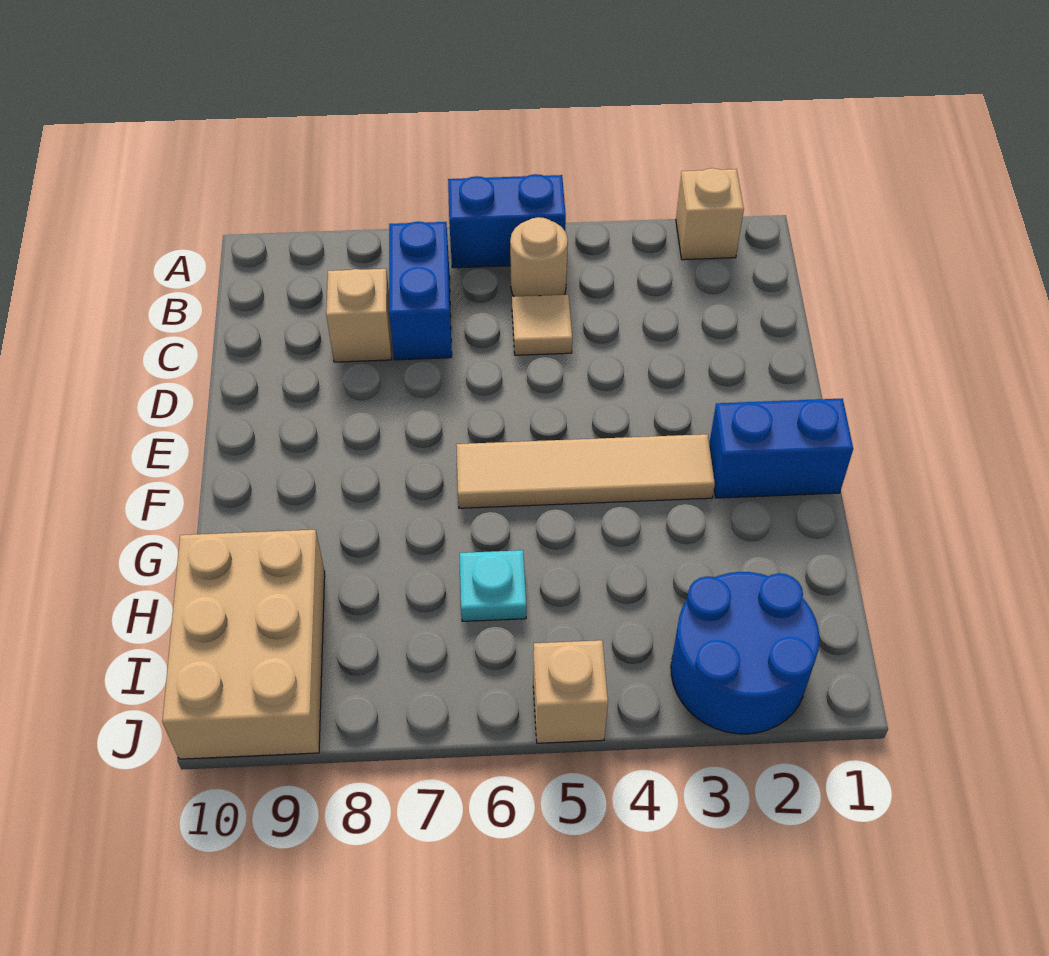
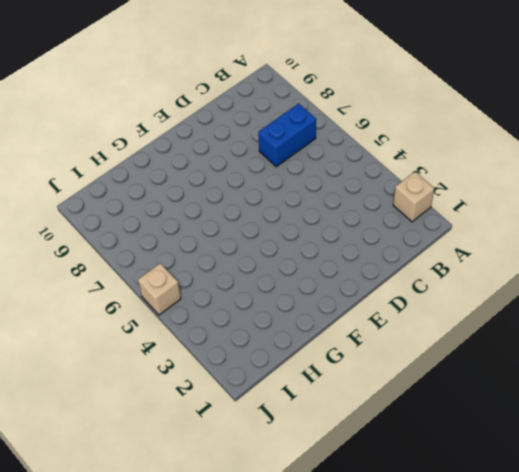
none -> blue brick A5:A6 level 1
none -> tan round brick B5 level 1
none -> tan tile C5 level 1

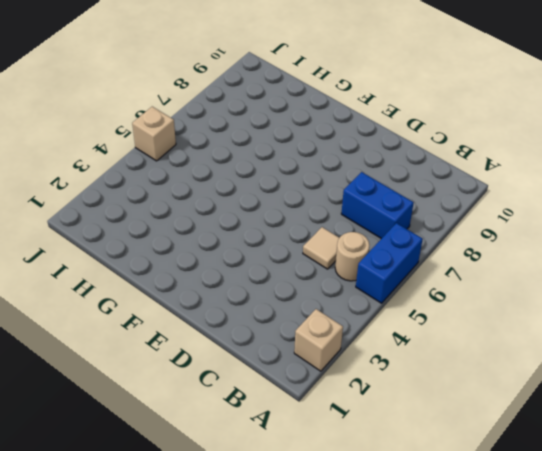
none -> tan brick C8 level 1
none -> blue brick F1:F2 level 1
none -> tan tile F3:F6 level 1

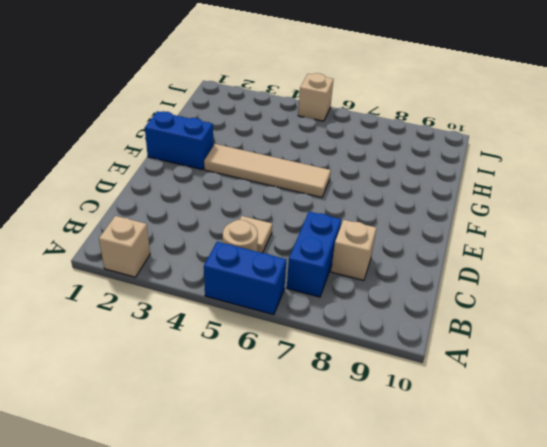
none -> cyan plate H6 level 1
none -> tan brick H9:J10 level 1
none -> blue round brick I2:J3 level 1

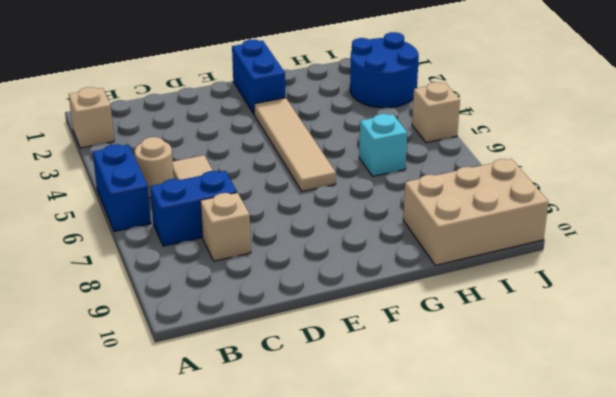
cyan brick H6 level 1 -> cyan plate H6 level 1

